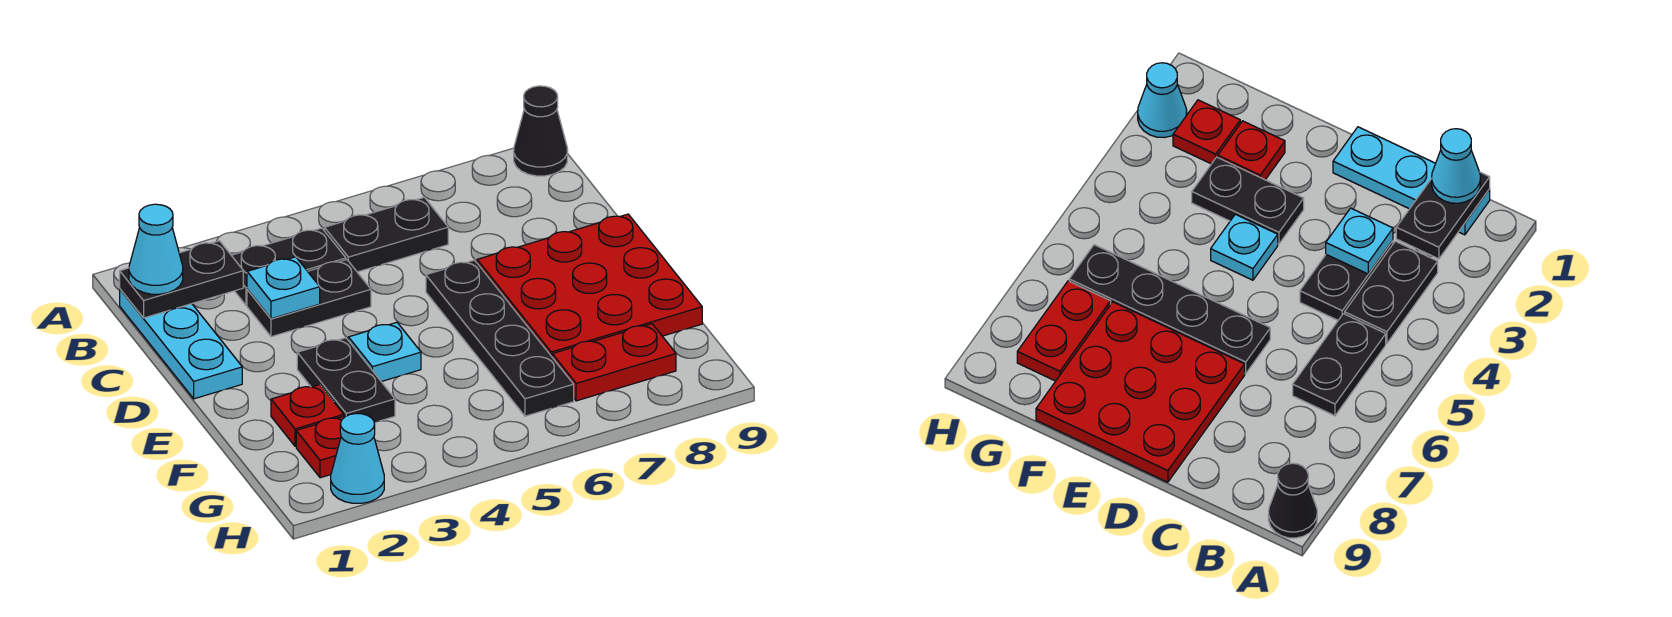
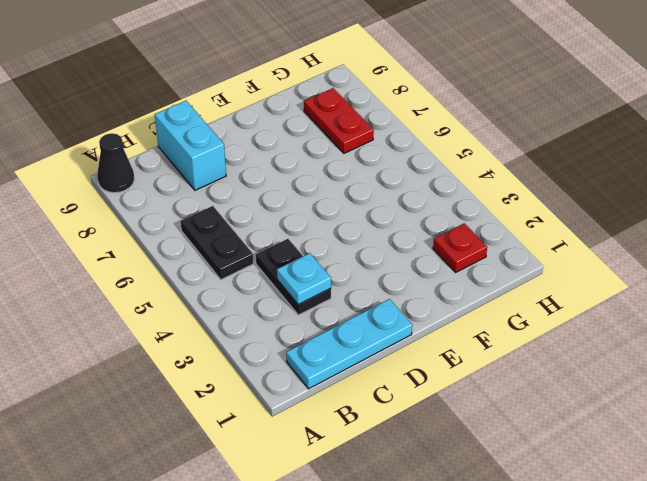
cyan brick C8:C9 level 1 -> none
none -> black plate B3:B4 level 1
none -> black plate D6:G6 level 1
none -> red plate D7:F9 level 1

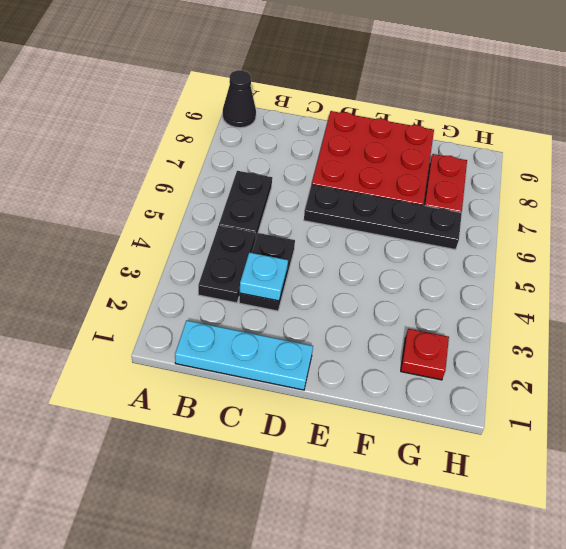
none -> black plate E3:F3 level 1
none -> cyan plate E4 level 1
none -> red plate F2 level 1

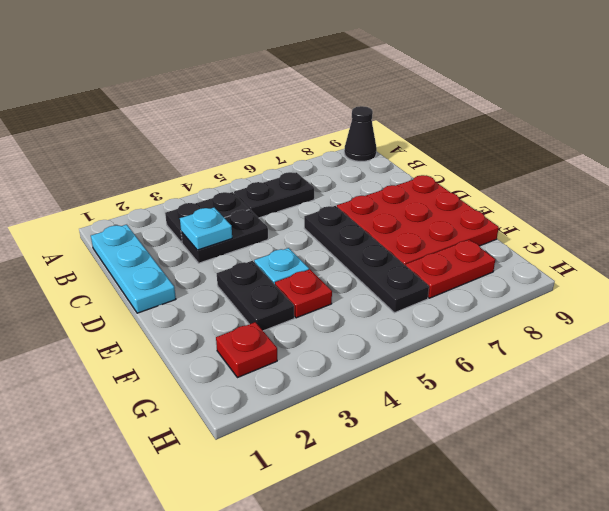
red plate F4 level 1 -> red plate F2 level 1
none -> cyan cone H2 level 1
none -> black plate B1:B2 level 2
none -> cyan cone B1 level 3

